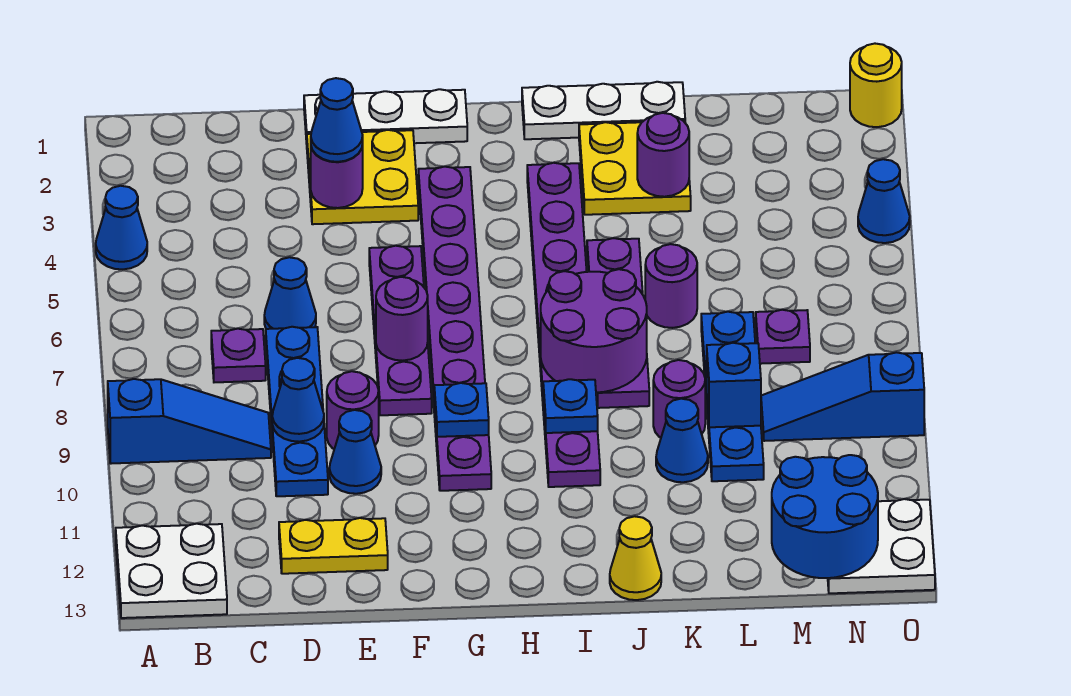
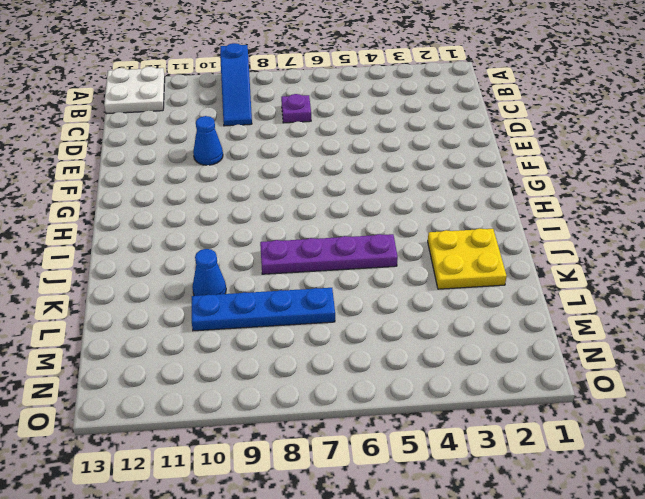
none -> blue cone A4 level 1
none -> blue cone D6 level 1
none -> blue plate D7:D10 level 1
none -> yellow plate D12:E12 level 1

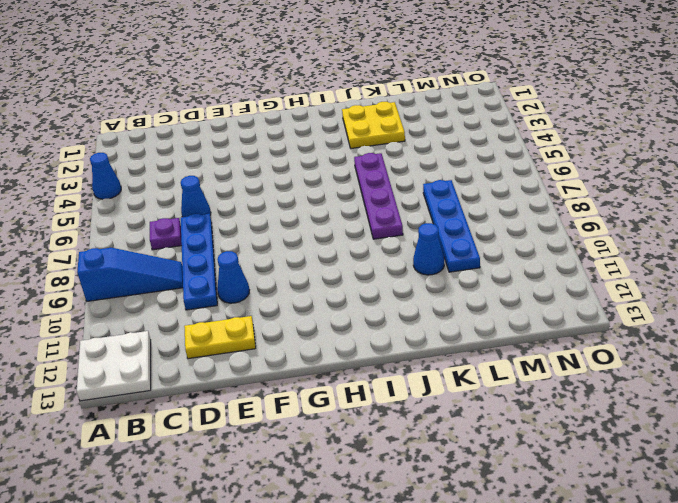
none -> white plate E1:G1 level 1
none -> yellow plate E2:F3 level 1
none -> purple round brick E9 level 1
none -> purple plate F5:F8 level 1

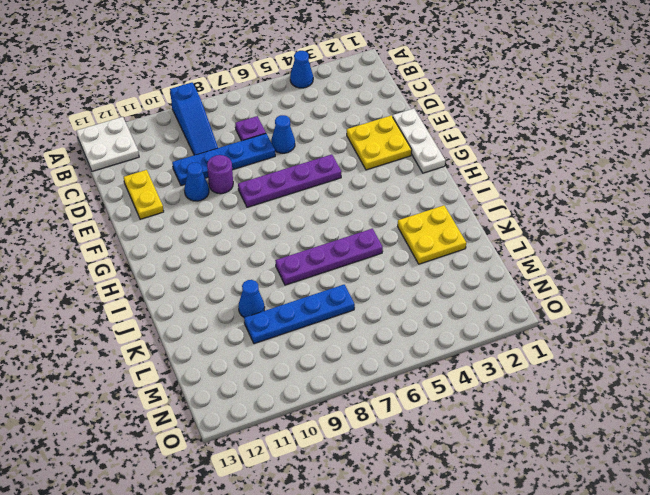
none -> purple plate G3:G10 level 1
none -> white plate I1:K1 level 1
none -> purple plate I3:I10 level 1
none -> yellow cone J13 level 1

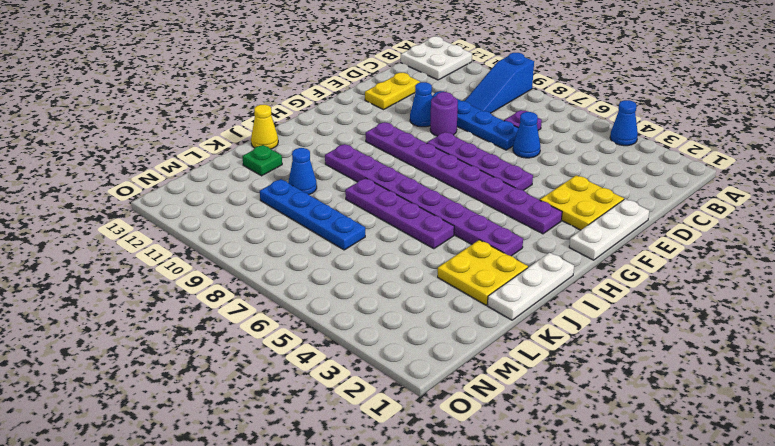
green plate K12 level 1 -> none
none -> purple round brick K6 level 1
none -> purple round brick K9 level 1
none -> purple plate M7 level 1
none -> blue slope M9:O9 level 1 top O

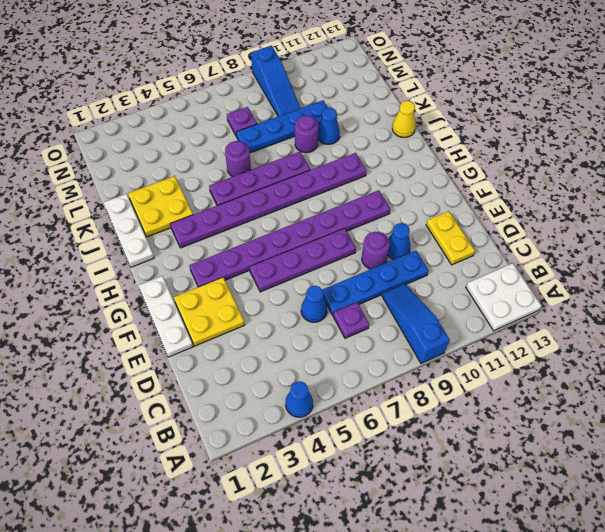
none -> white plate N12:O13 level 1
none -> yellow round brick O1 level 1
none -> blue cone O4 level 1
none -> blue cone D9 level 2

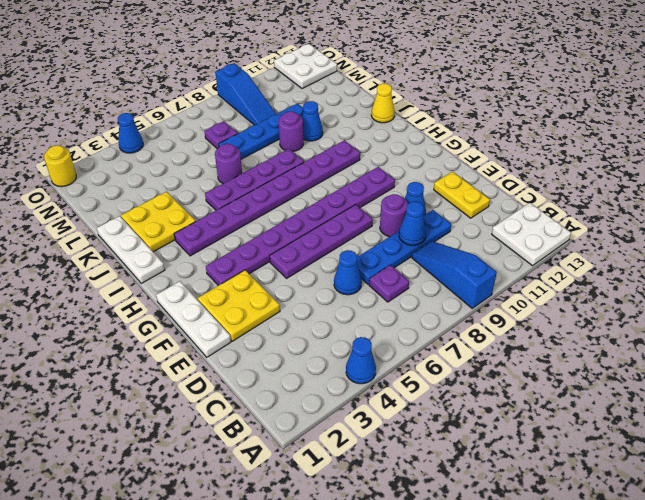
none -> purple round brick E3 level 2
none -> purple round brick F7 level 2
none -> blue plate G9 level 2
none -> purple round brick I7:J8 level 2

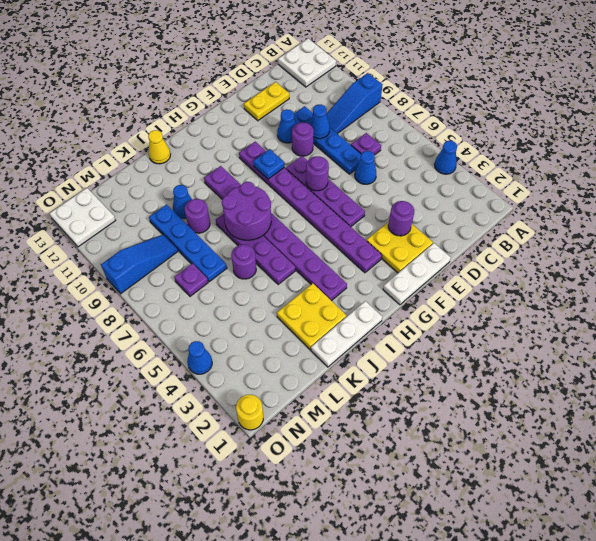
none -> blue plate I9 level 2
none -> purple round brick K3 level 2
none -> blue brick L9 level 2
none -> blue round brick M12:N13 level 2

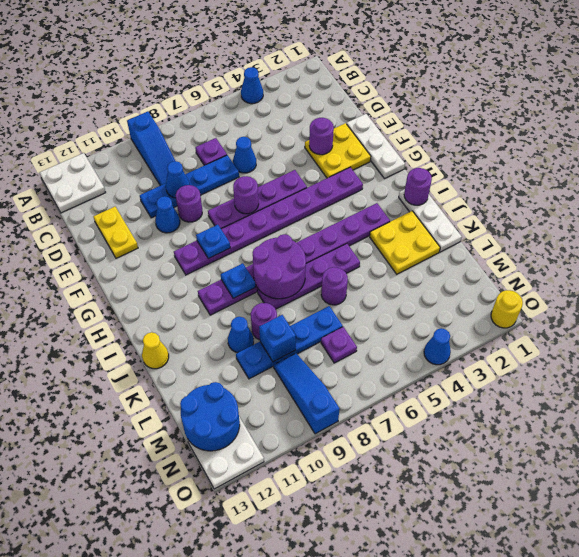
purple round brick I1 level 2 -> purple round brick K3 level 2
none -> blue cone E3 level 3

